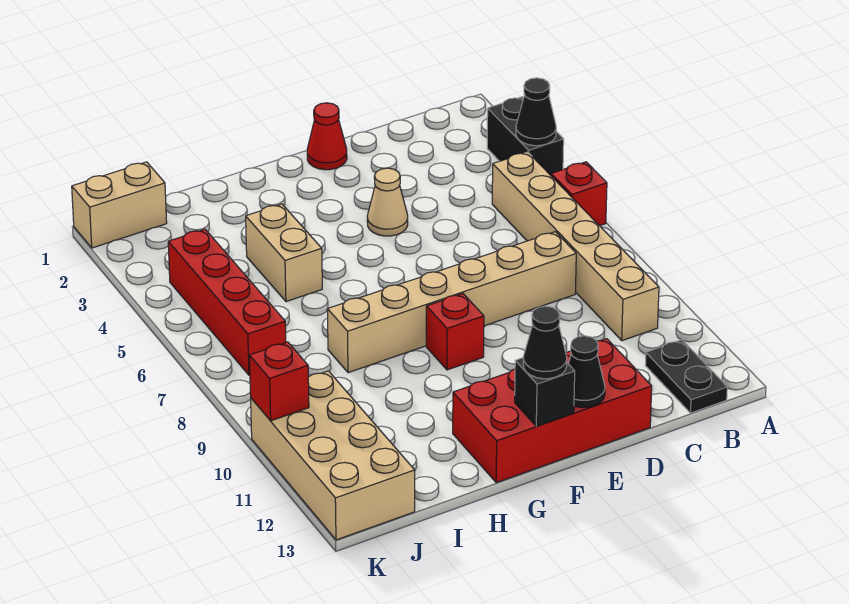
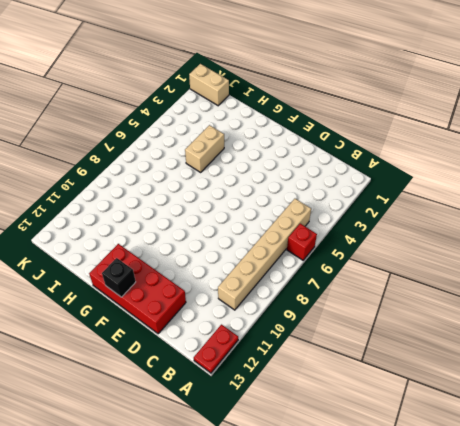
red plate A12:A13 level 1 -> none
none -> black brick A3:A4 level 1
none -> black plate B12:B13 level 1
none -> tan brick C8:H8 level 1

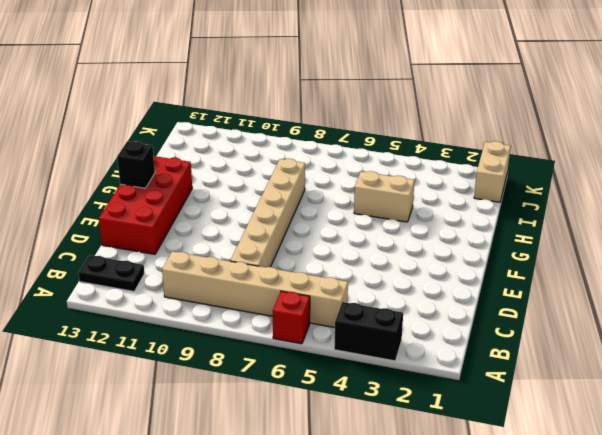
none -> red cone E1 level 1
none -> tan cone E4 level 1
none -> red brick F9 level 1

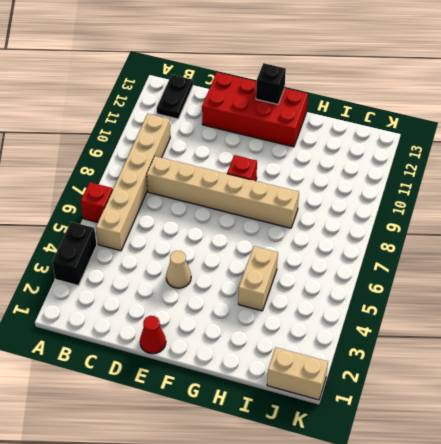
none -> red brick J4:J7 level 1
none -> tan brick J10:K13 level 1
none -> black cone A4 level 2

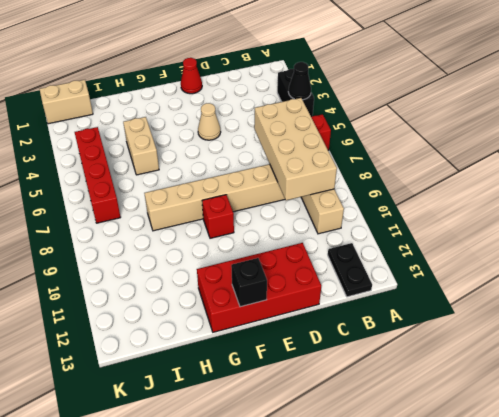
tan brick B6:C9 level 2 -> tan brick J10:K13 level 1
none -> black cone E13 level 2
none -> red brick K10 level 2
none -> black cone F13 level 3

